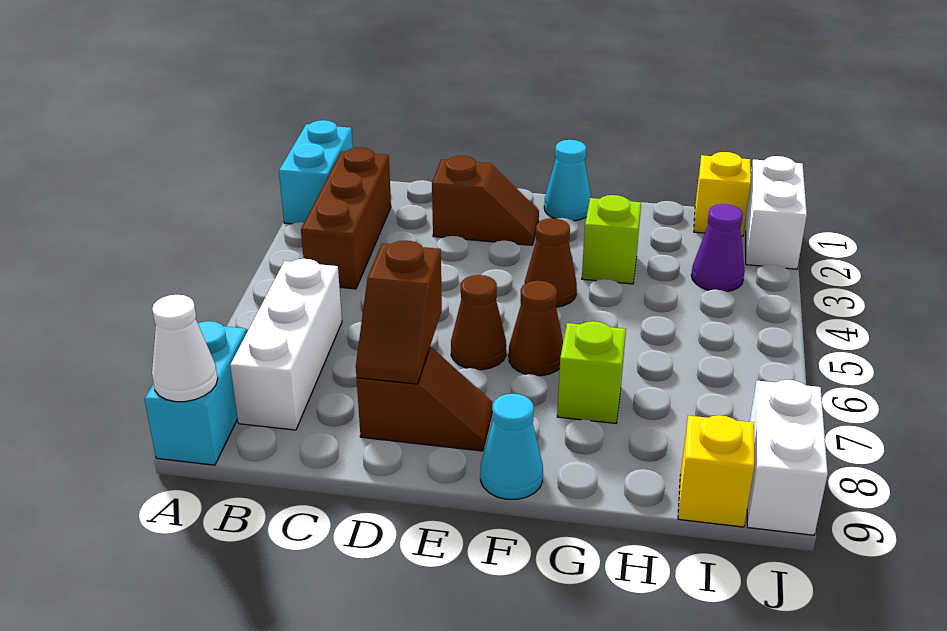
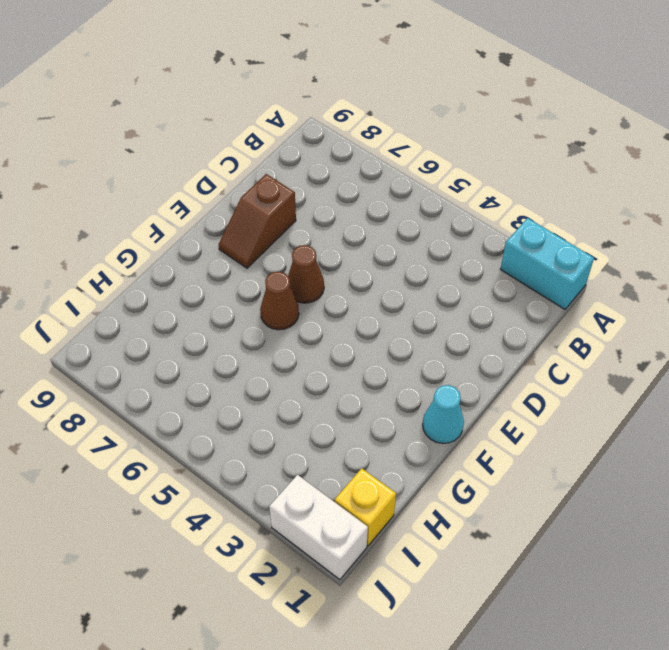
none -> cyan brick A8:A9 level 1
none -> brown brick B2:B4 level 1
none -> white brick B6:B8 level 1

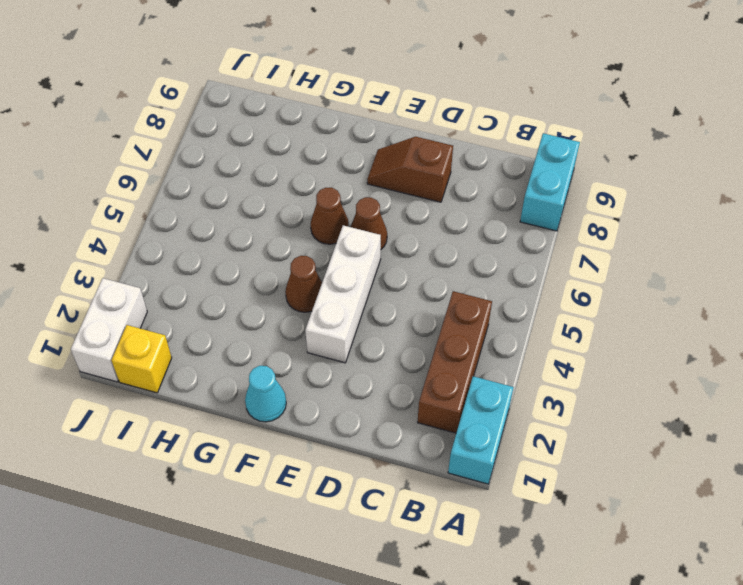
white brick E3:E5 level 1 -> white brick B6:B8 level 1
none -> brown slope D2:E2 level 1 top D
none -> cyan cone F9 level 1
none -> lime brick G3 level 1

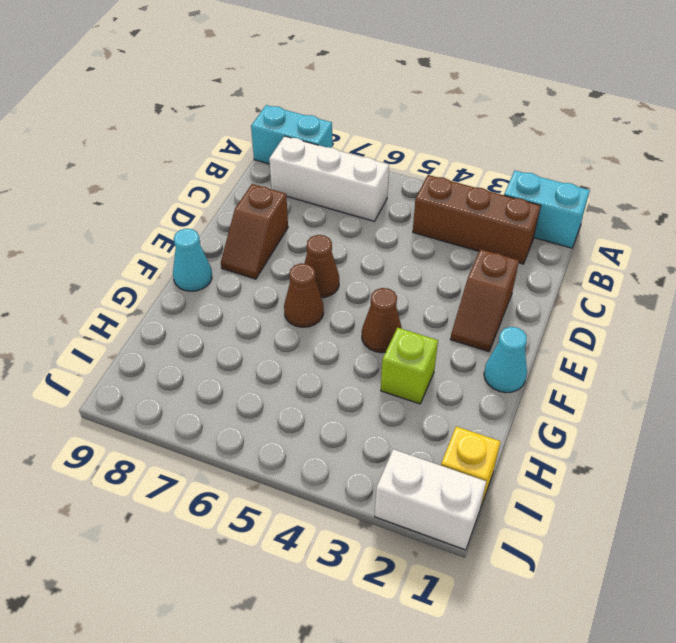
none -> lime brick G7 level 1
none -> purple cone I3 level 1
none -> yellow brick I9 level 1

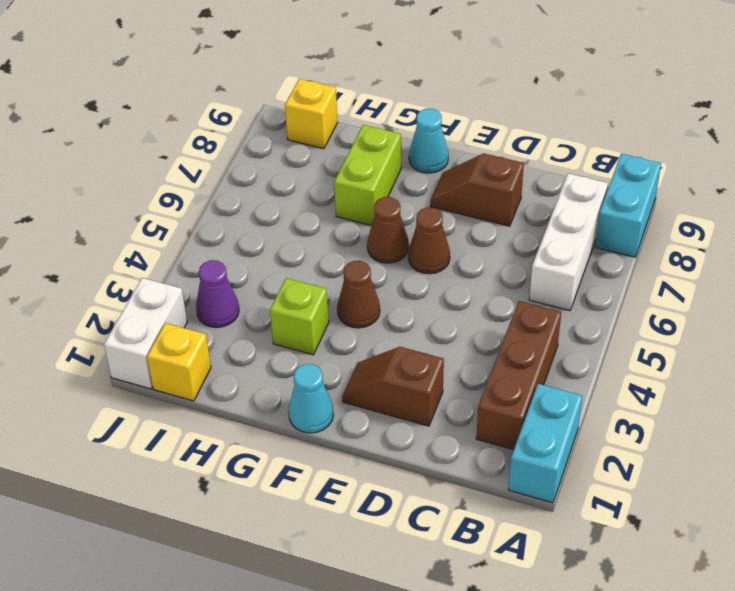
lime brick G7:G8 level 1 -> lime brick G7 level 1
none -> white brick J8:J9 level 1
none -> white cone A9 level 2
none -> brown slope D7:D8 level 2 top 7

